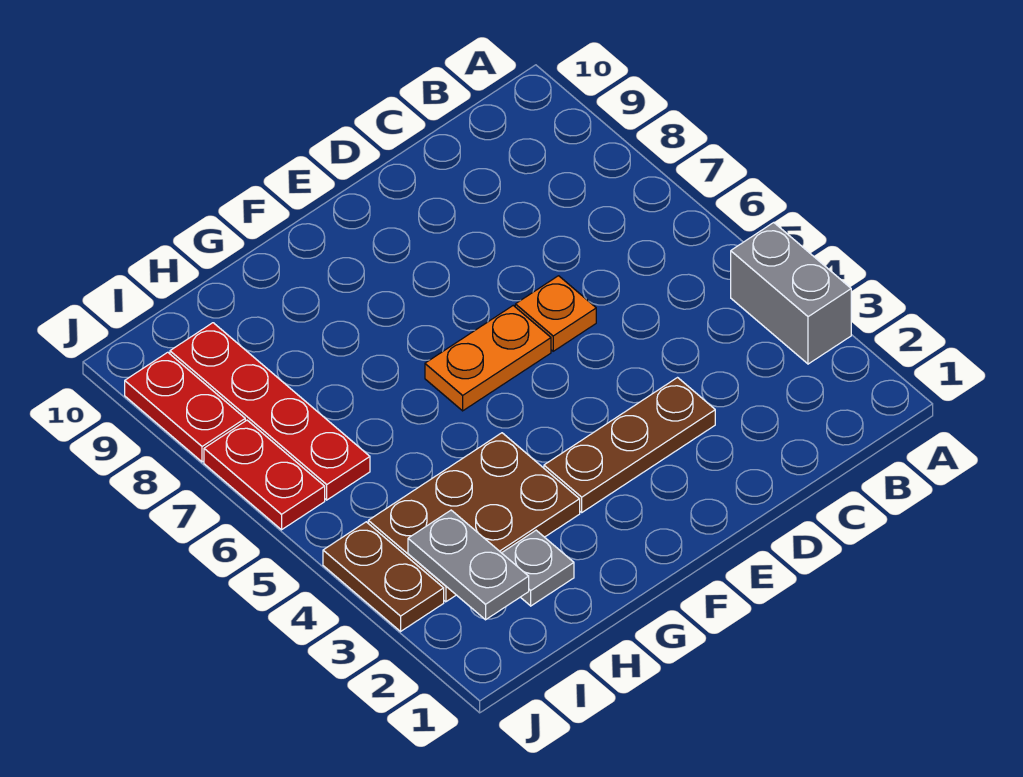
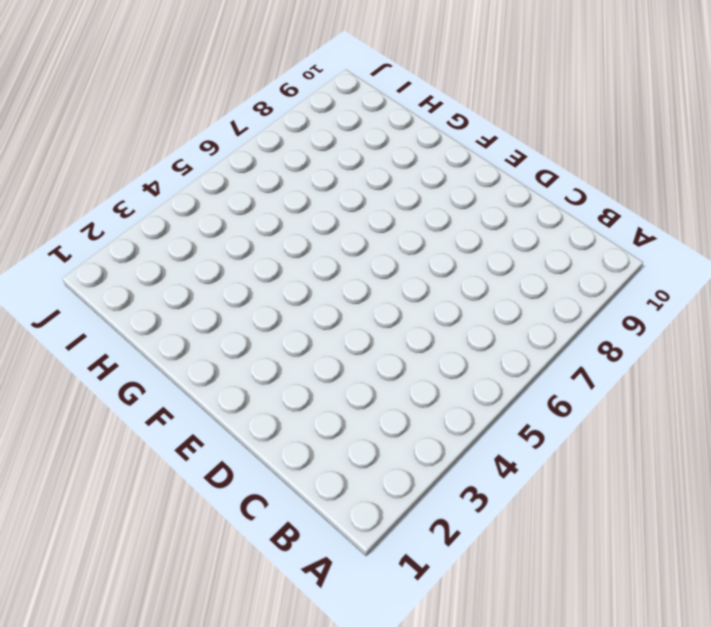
none -> grey brick A3:A4 level 1
none -> brown plate D3:F3 level 1

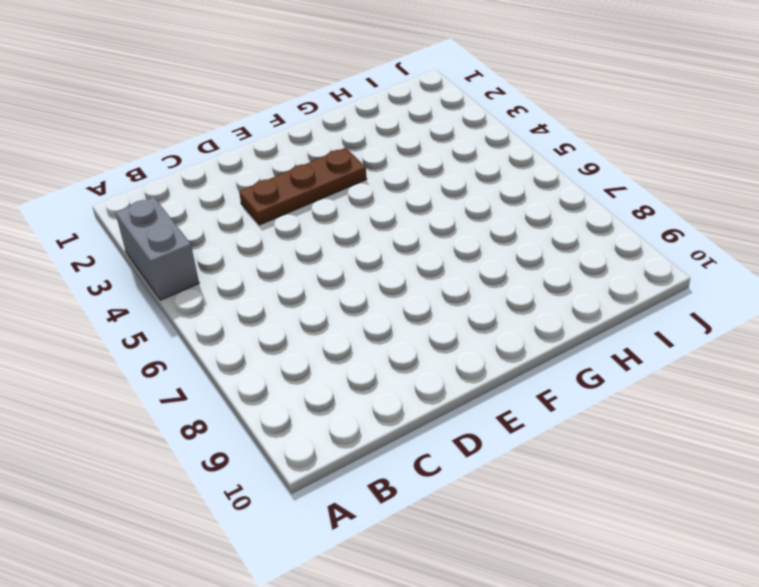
none -> orange plate D6 level 1
none -> orange plate E6:F6 level 1

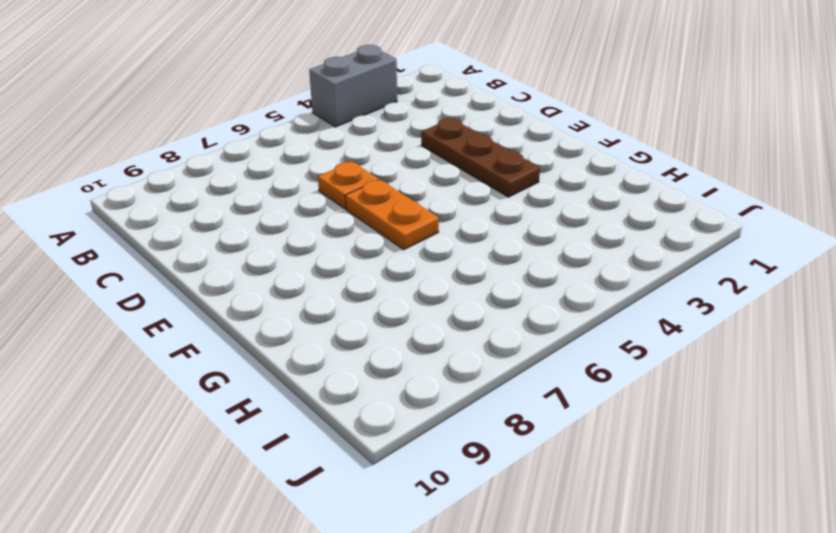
none -> brown plate G3:I4 level 1
none -> grey plate H2 level 1

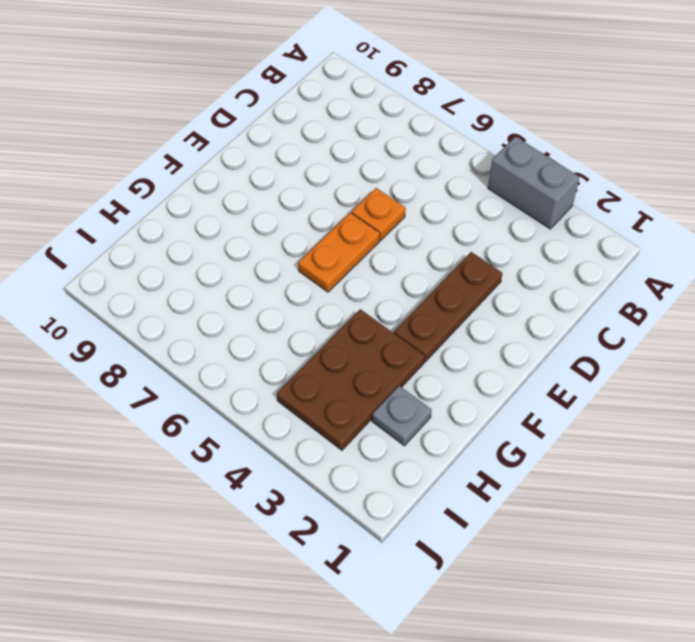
none -> red plate I6:I9 level 1
none -> brown plate J3:J4 level 1

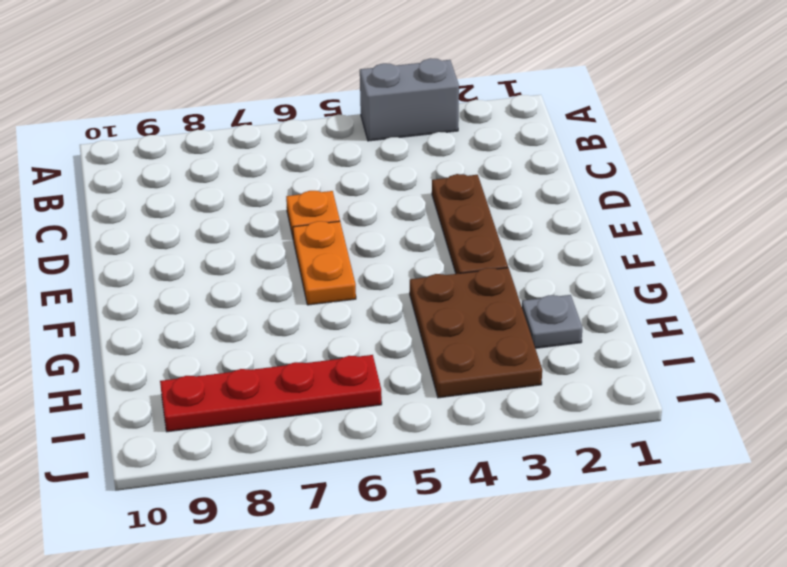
none -> brown plate J3:J4 level 1
none -> red plate J6:J7 level 1

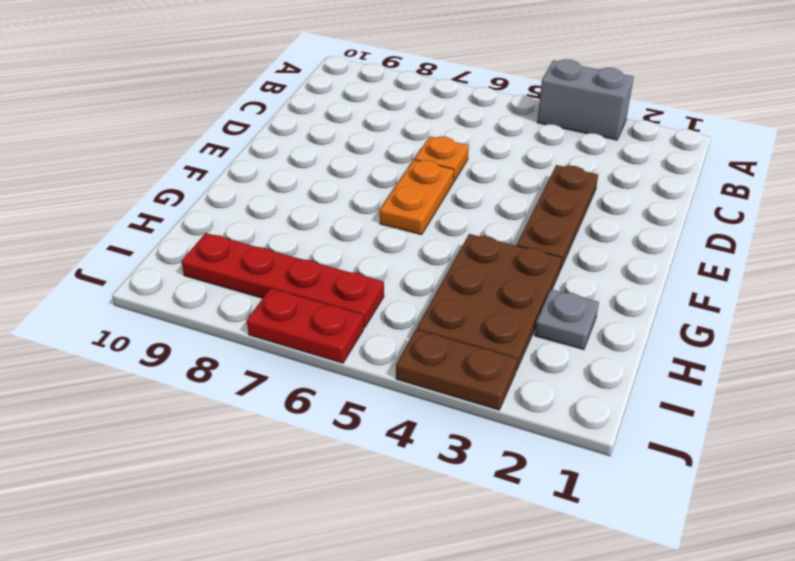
none -> red plate J8:J9 level 1
none -> grey plate I2:I3 level 2

